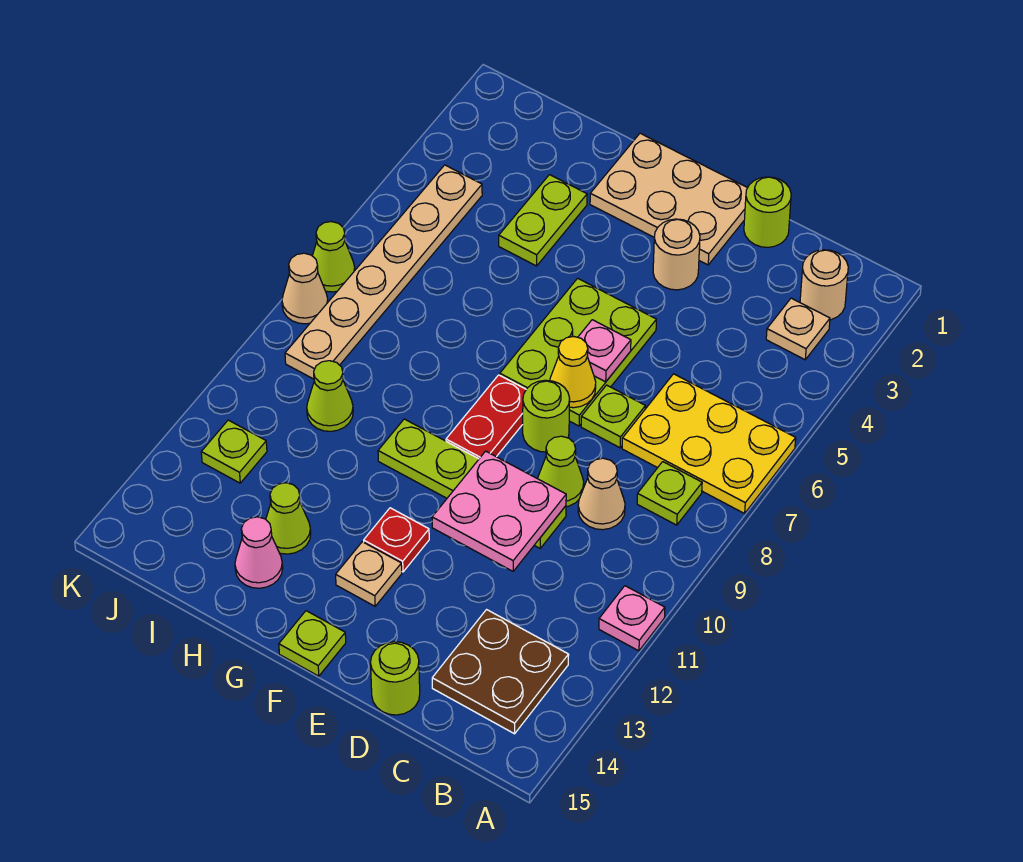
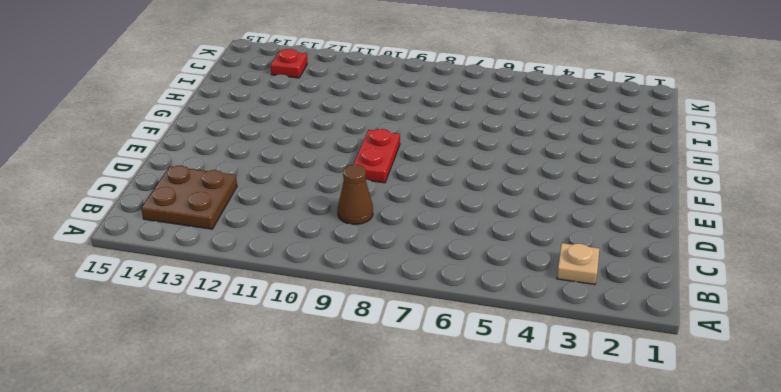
brown cone C9 level 1 -> tan cone C9 level 1
red plate E9:F9 level 1 -> red plate F8:F9 level 1
red plate J13 level 1 -> red plate F12 level 1
none -> yellow plate A6:C7 level 1
none -> pink plate A11 level 1
none -> tan round brick B2 level 1
none -> lime plate B8 level 1

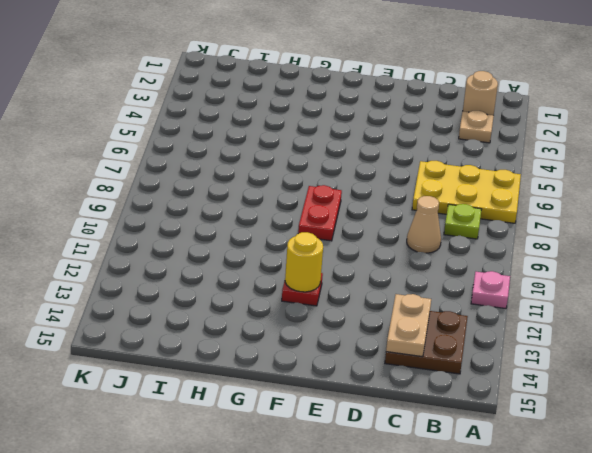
tan plate C13:C14 level 2 -> none
yellow round brick F12 level 2 -> none
none -> lime round brick D1 level 1
none -> lime plate D7 level 1
none -> lime cone D9 level 1
none -> lime plate D10:G10 level 1

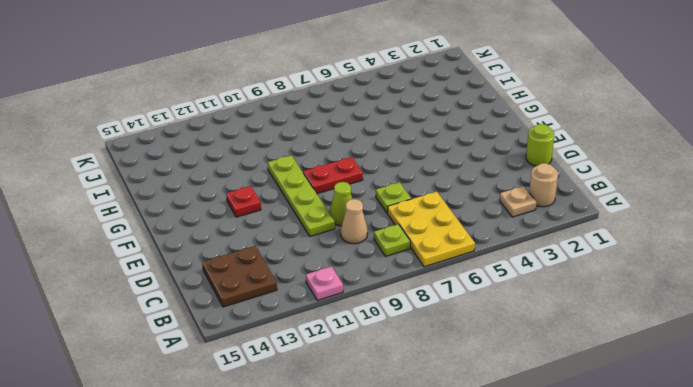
none -> lime round brick D15 level 1
none -> tan plate E1:G2 level 1
none -> tan round brick E3 level 1
none -> lime plate E5:F7 level 1

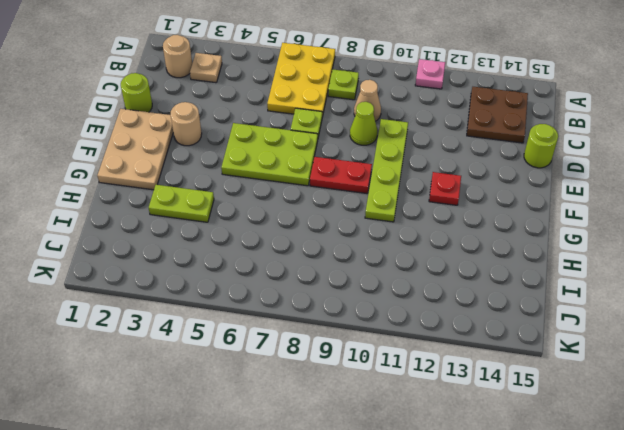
none -> lime round brick E8 level 1
none -> tan plate F13 level 1
none -> lime plate F15 level 1
none -> lime cone H13 level 1

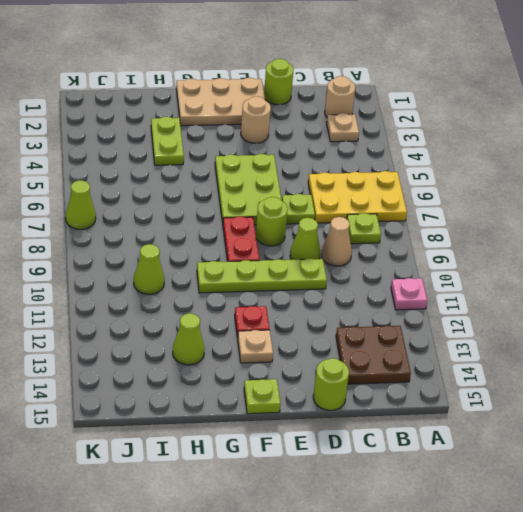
none -> pink cone H14 level 1
none -> tan plate J4:J9 level 1
none -> lime plate J12 level 1
none -> tan cone K8 level 1

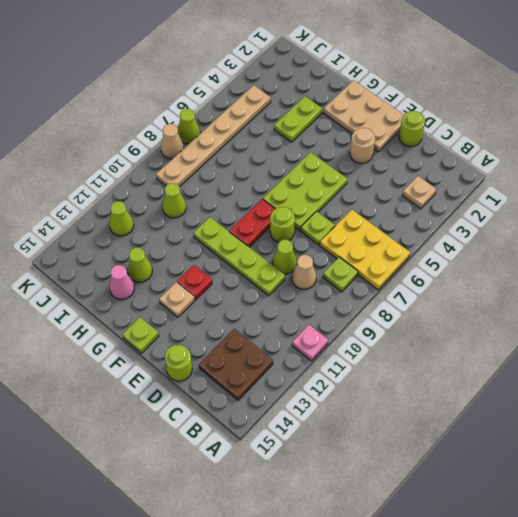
lime cone J12 level 1 -> lime plate J12 level 1
none -> tan round brick B2 level 1
none -> pink plate D10:E11 level 2
none -> pink plate E6 level 2
none -> yellow cone E7 level 2

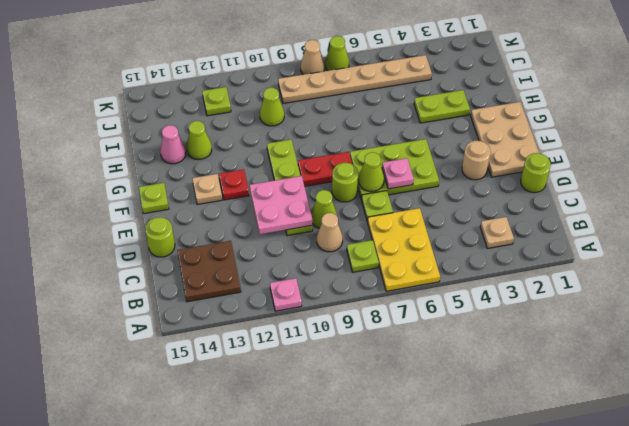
lime cone E7 level 2 -> yellow cone E7 level 2
none -> tan round brick B2 level 1

